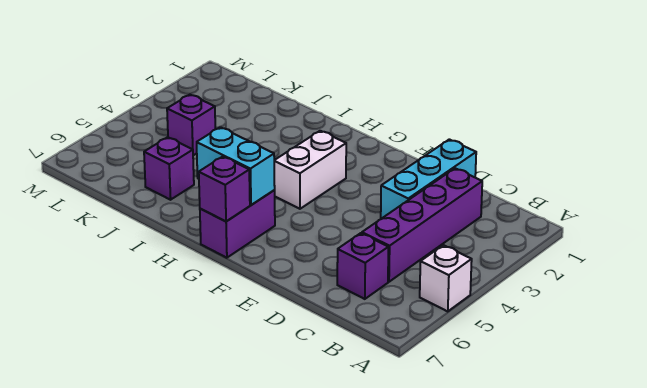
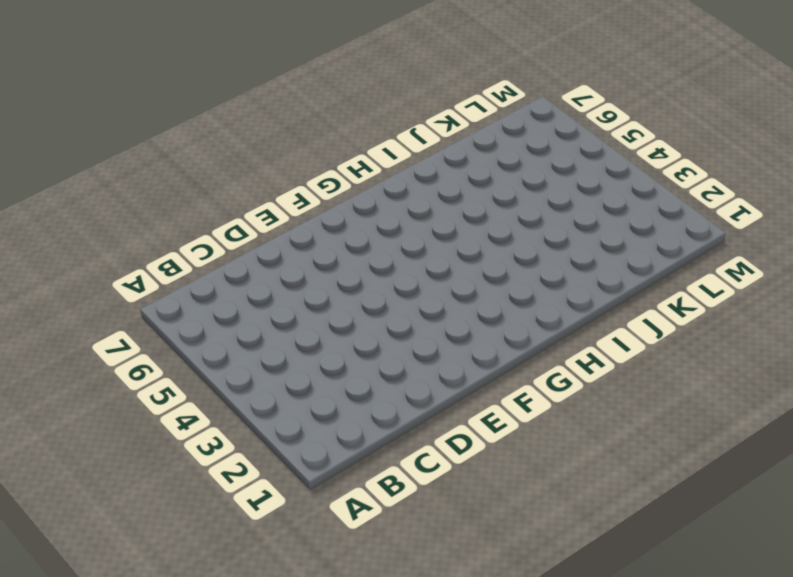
none -> white brick A5 level 1
none -> purple brick C2:C5 level 1

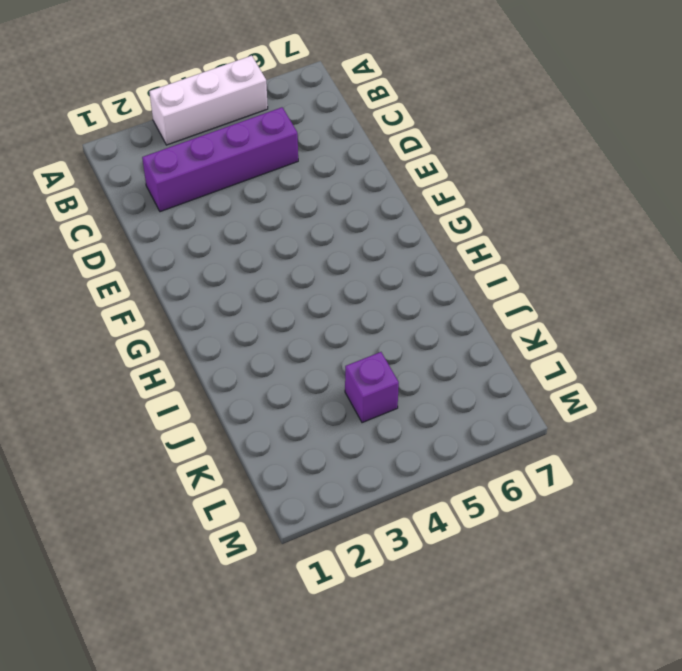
white brick A3:A5 level 1 -> white brick A5 level 1
none -> purple brick C6 level 1
none -> cyan brick D1:D3 level 1

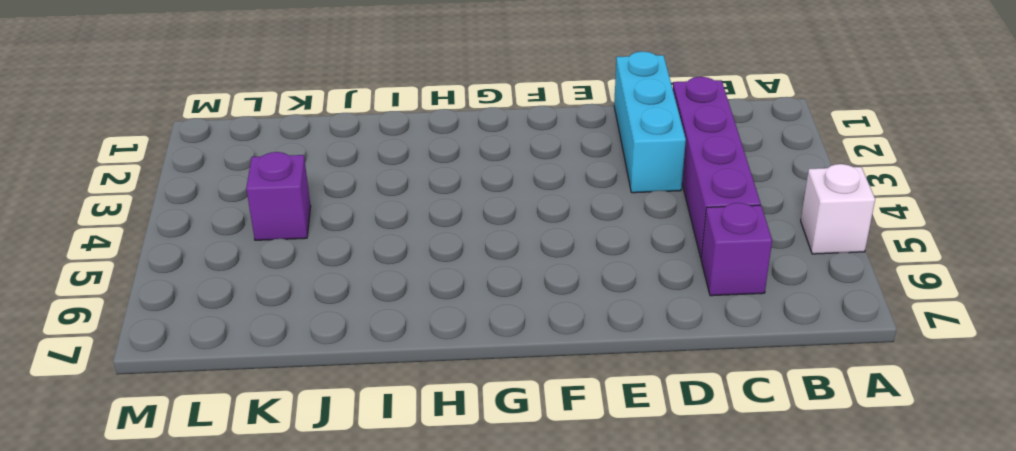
none -> white brick G3:G4 level 1
none -> purple brick G6:G7 level 1

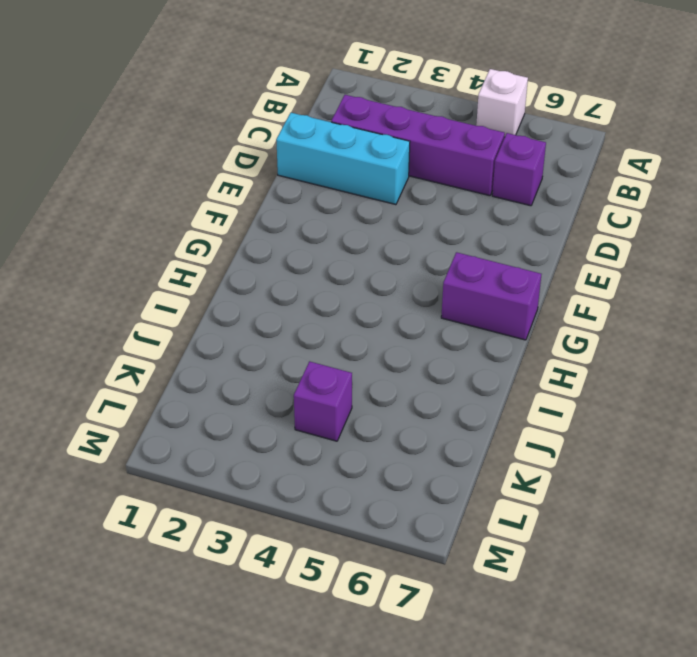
none -> white brick G3:G4 level 1
none -> purple brick J6 level 1

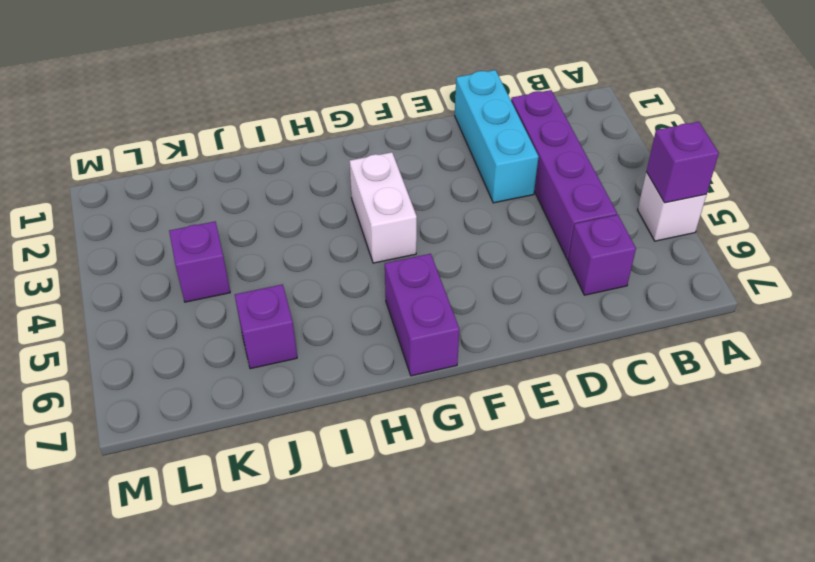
purple brick A5 level 2 -> purple brick G7 level 2
none -> cyan brick G6:H6 level 2

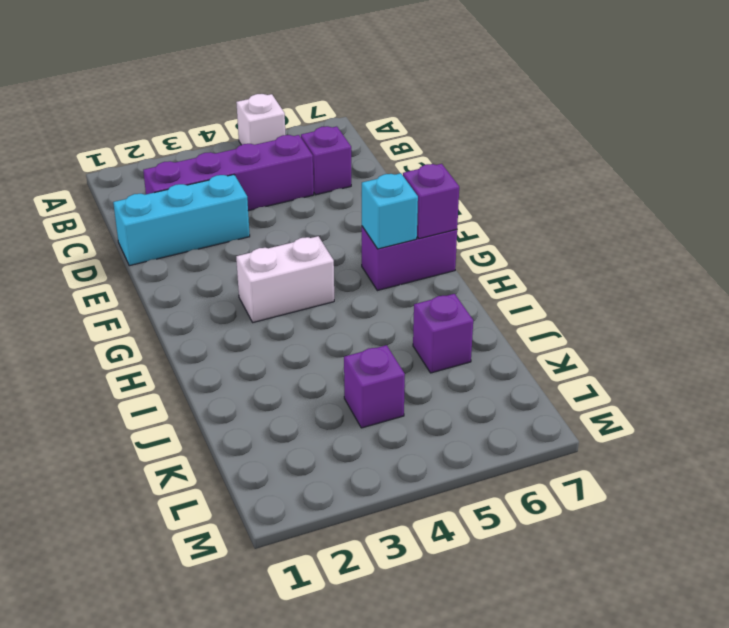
cyan brick G6 level 2 -> cyan brick G6:H6 level 2

